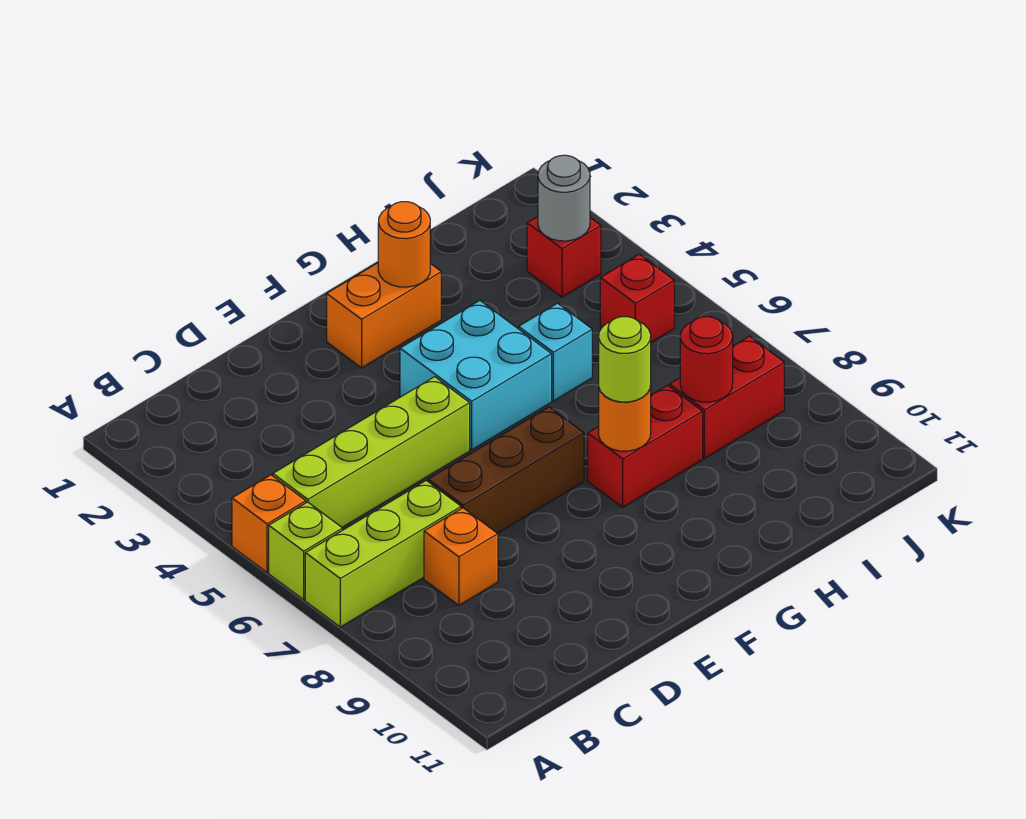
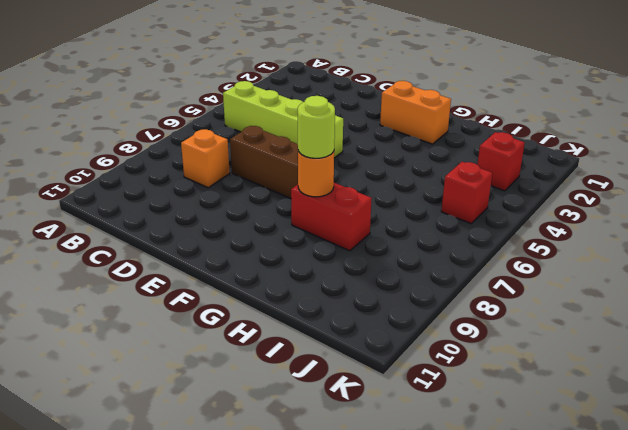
none -> orange brick A5 level 1
none -> lime brick A6 level 1
none -> lime brick A7:C7 level 1

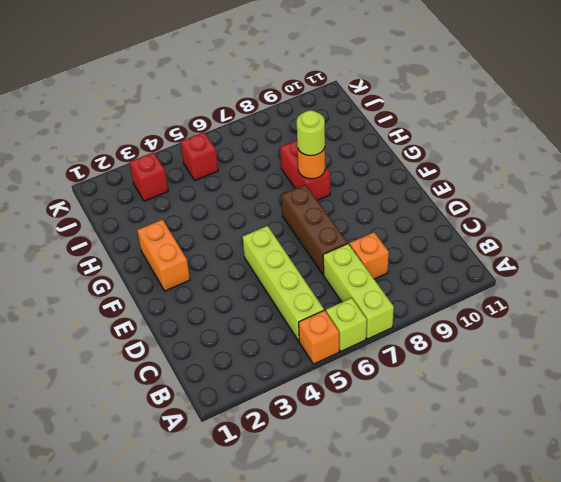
none -> cyan brick F4:G5 level 1
none -> cyan brick H5 level 1
none -> red brick I8:J8 level 1

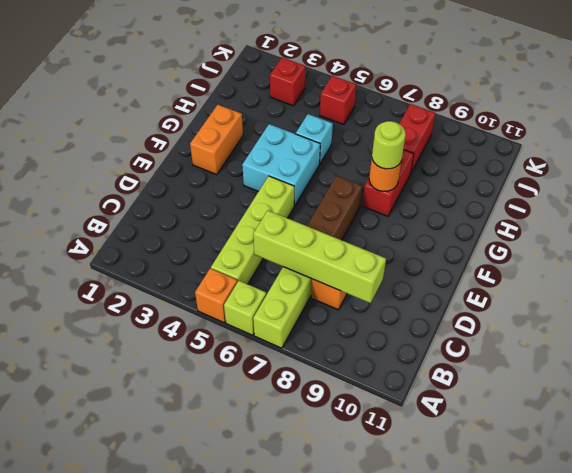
lime brick C6:C9 level 2 -> none
none -> orange round brick G2 level 2
none -> red round brick I8 level 2
none -> grey round brick J3 level 2

